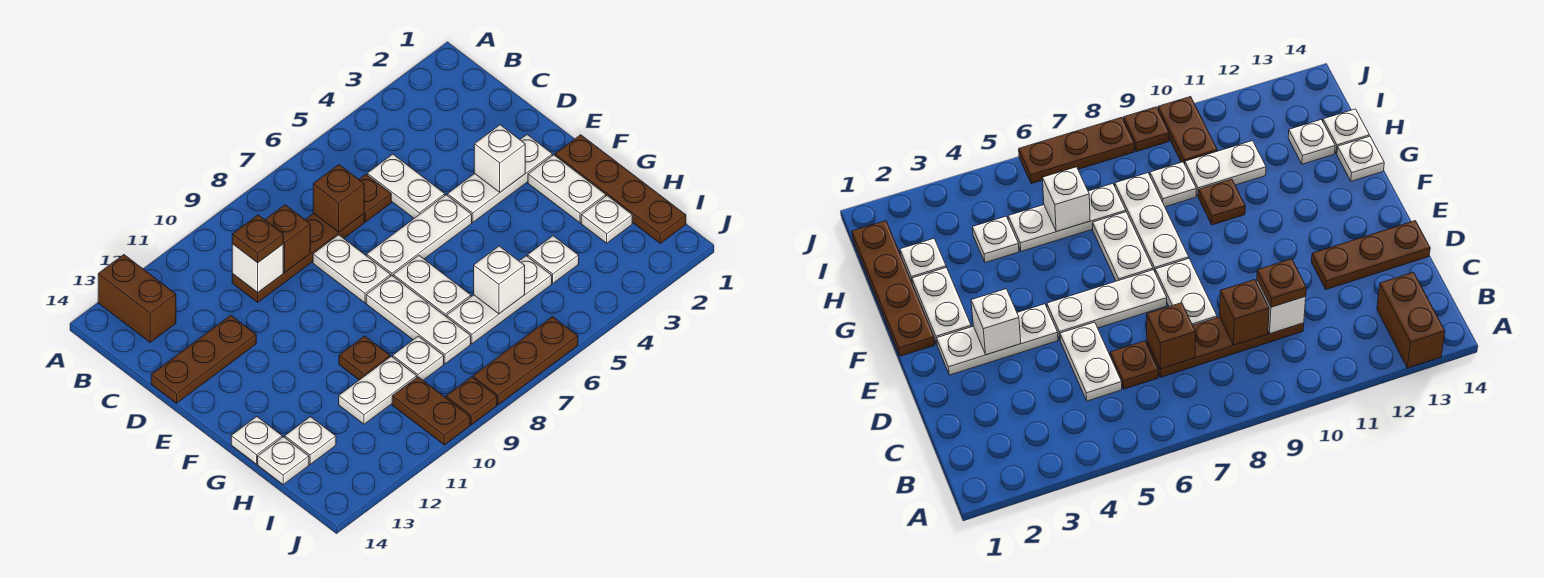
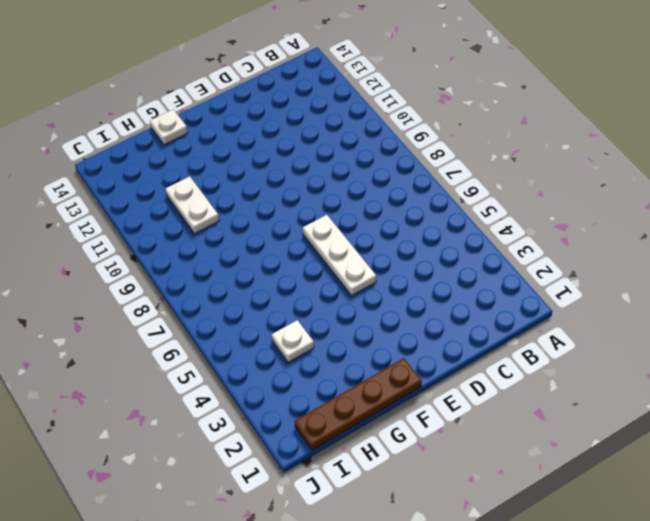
none -> brown brick A13:B13 level 1
none -> white plate C5:D5 level 1
none -> brown plate C6 level 1
none -> brown plate C7:C10 level 1

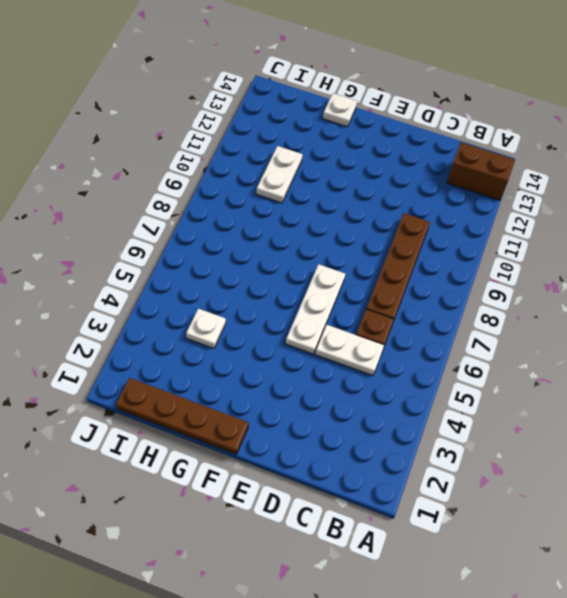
none -> white plate D8:E8 level 1
none -> brown plate D12:D14 level 1
none -> white plate E2:E4 level 1
none -> white plate F2:G2 level 1

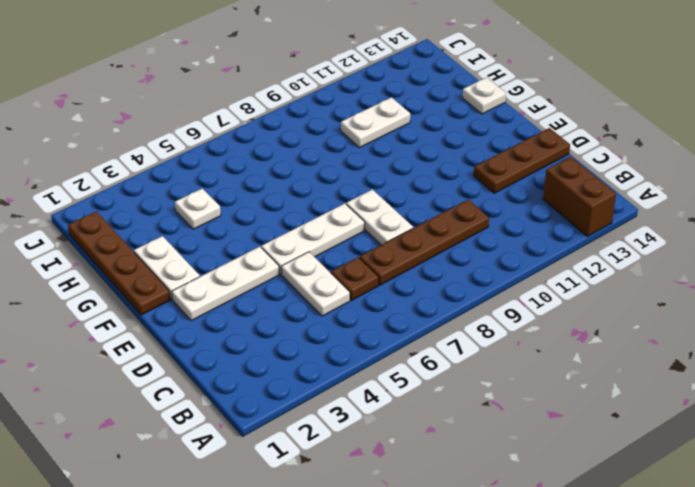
none -> white plate F7:G7 level 1
none -> white plate F8:H8 level 1
none -> brown plate G10 level 1
none -> white plate H2 level 1

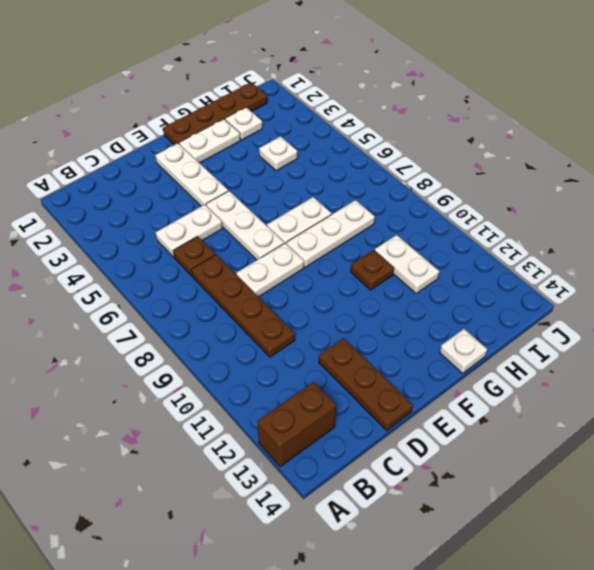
none -> white plate H5:H7 level 1
none -> white plate H9 level 1
none -> white plate H13 level 1
none -> white plate H14 level 1

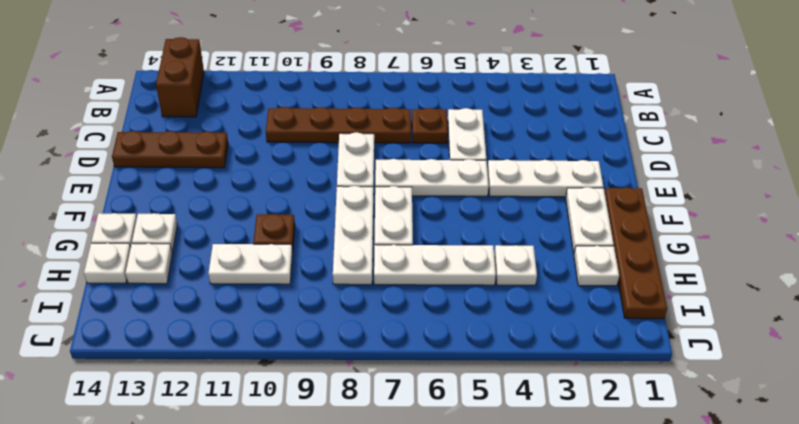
white plate G13 level 1 -> white plate H9 level 1
none -> brown plate I10:J10 level 1
none -> brown plate J6:J8 level 1
none -> brown plate J9 level 1
none -> brown brick C7 level 2

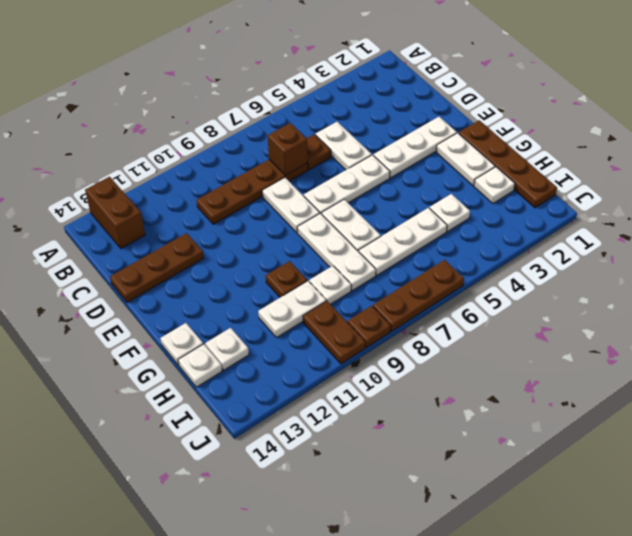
none -> brown brick C9 level 2
none -> white brick C10 level 2
none -> white brick E3 level 2
none -> white brick H6 level 2

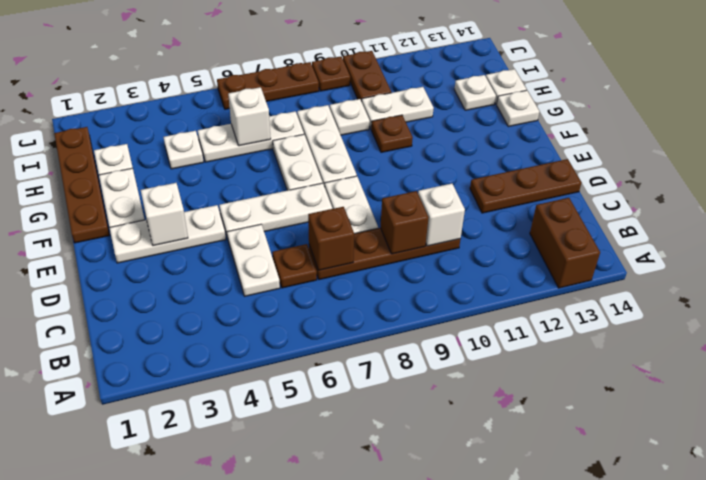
none -> brown plate C10 level 3

